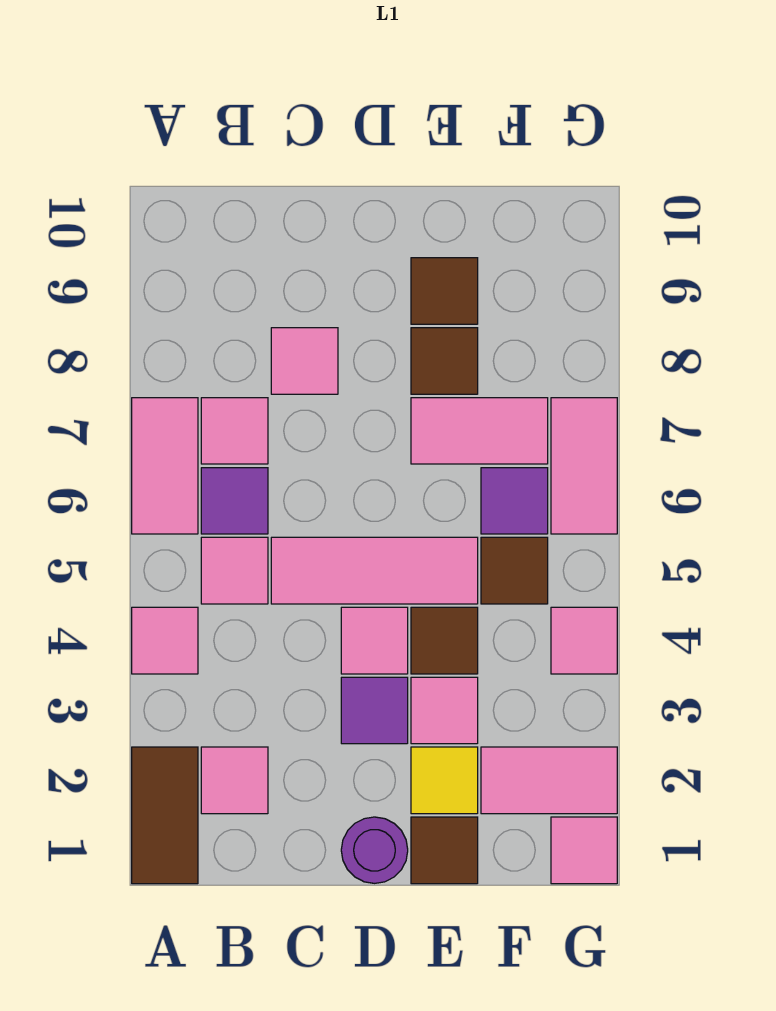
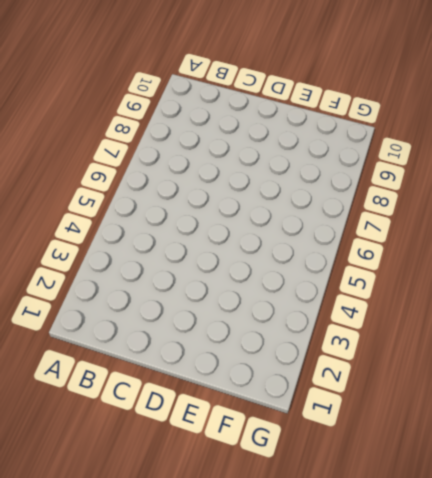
none -> brown tile A1:A2 level 1
none -> pink tile A4 level 1
none -> pink tile A6:A7 level 1

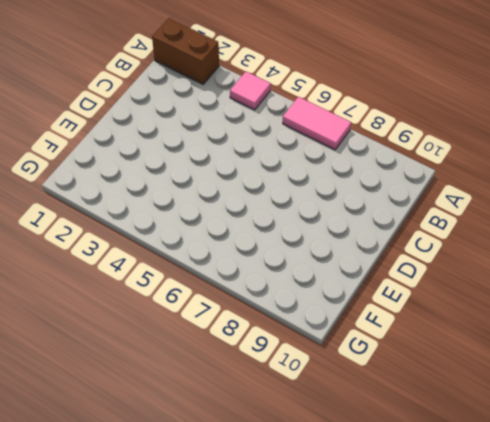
brown brick A1:A2 level 1 -> brown tile A1:A2 level 1
none -> pink tile B2 level 1
none -> pink tile B5 level 1
none -> purple tile B6 level 1

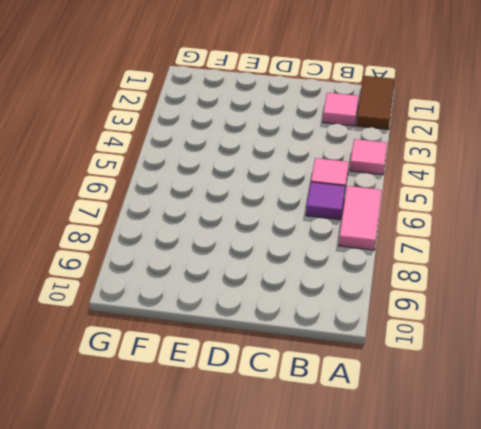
none -> pink tile B7 level 1
none -> pink tile C5:E5 level 1
none -> pink tile C8 level 1

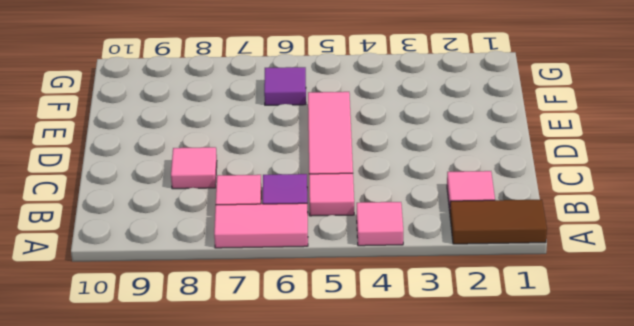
none -> purple round brick D1 level 1
none -> purple tile D3 level 1
none -> pink tile D4 level 1

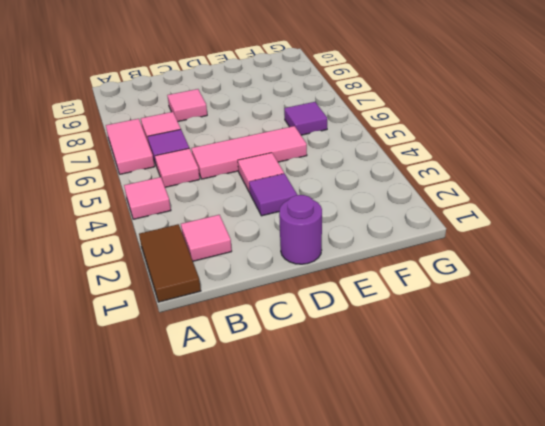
none -> brown tile E1 level 1
none -> yellow tile E2 level 1
none -> pink tile E3 level 1

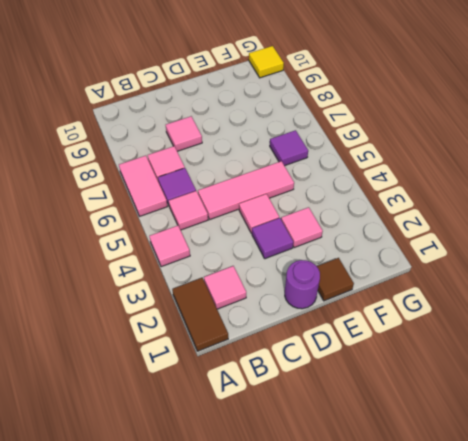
yellow tile G10 level 1 -> yellow tile E2 level 1
none -> brown tile E4 level 1
none -> pink tile E7:F7 level 1
none -> brown tile E8 level 1

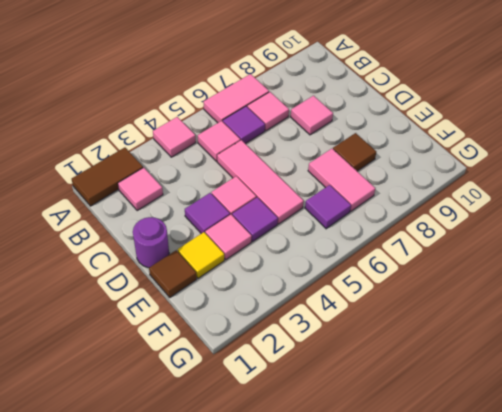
purple tile E4 level 1 -> brown tile E4 level 1
none -> brown tile E9 level 1
none -> pink tile F2:G2 level 1
none -> brown tile F5 level 1

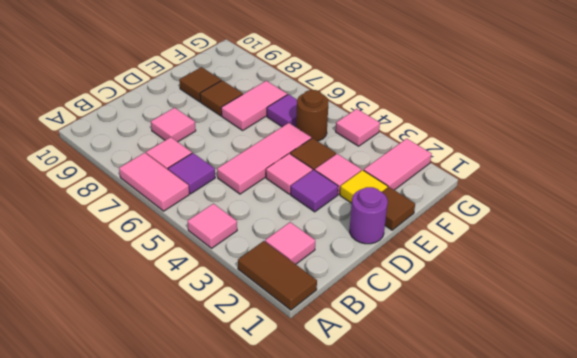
brown round brick F5 level 1 -> brown tile F5 level 1
none -> pink tile B5 level 1
none -> pink tile G1 level 1
none -> pink tile G6:G7 level 1

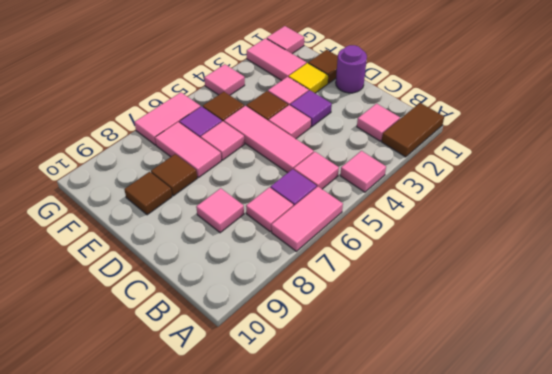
pink tile E6 level 1 -> none

